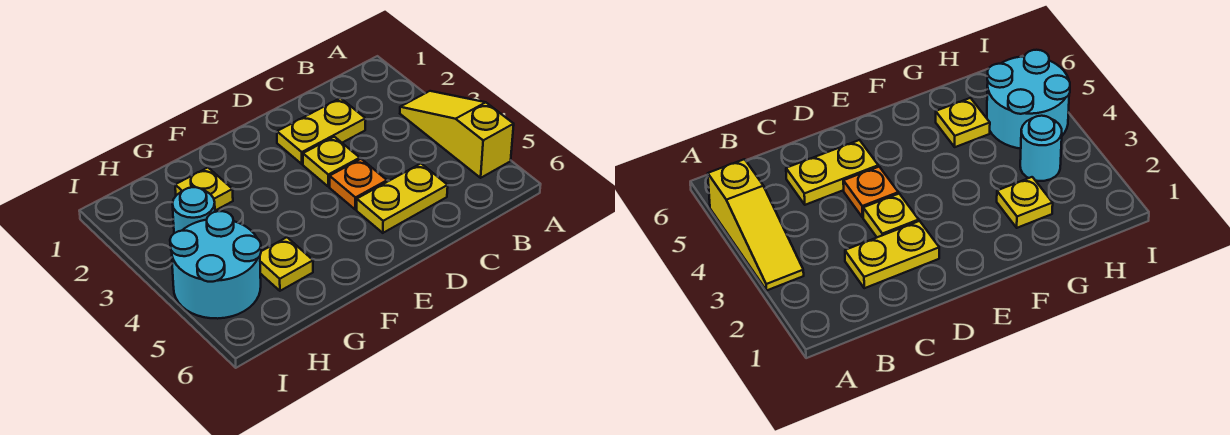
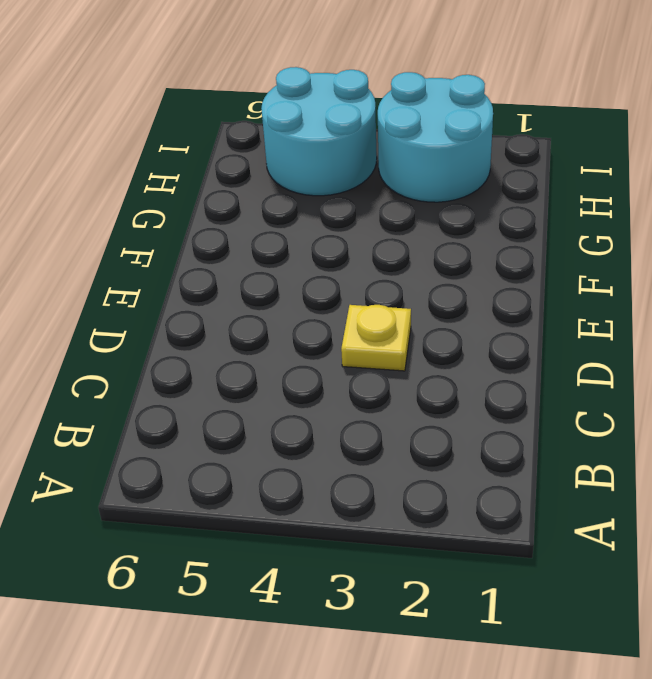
cyan round brick H2:I3 level 1 -> cyan round brick H3 level 1
none -> yellow slope A3:A5 level 1 top 5
none -> yellow plate C2:D2 level 1

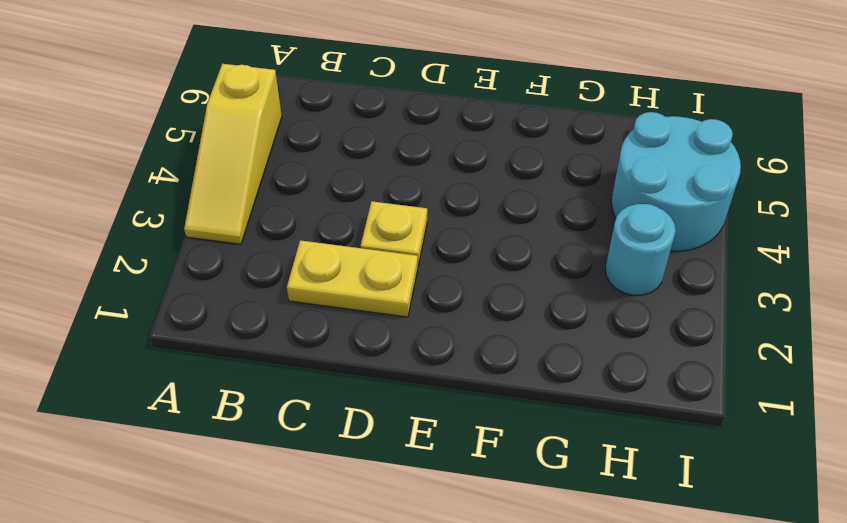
none -> yellow plate C5:D5 level 1
none -> orange plate D4 level 1

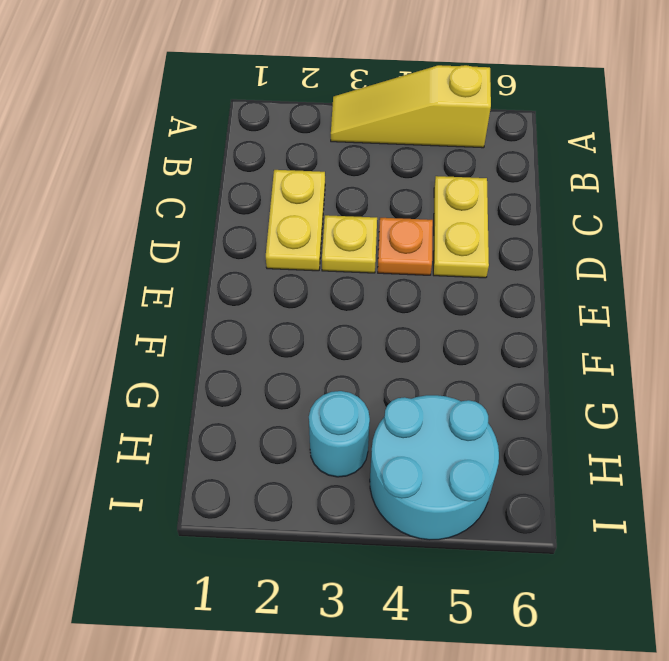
none -> yellow plate G2 level 1
none -> yellow plate G5 level 1

